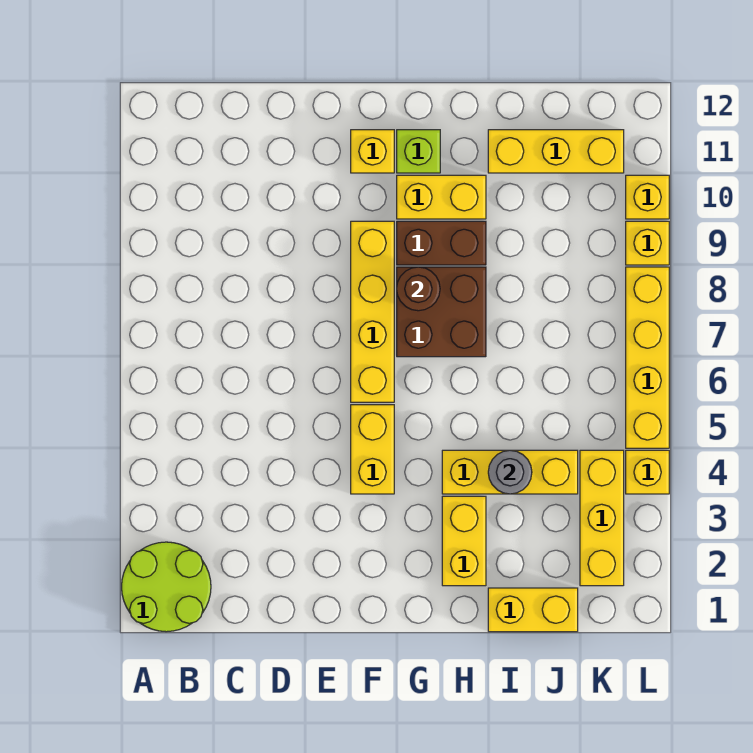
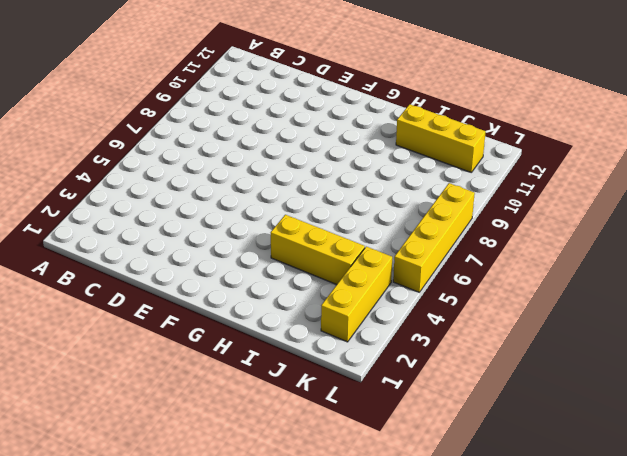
none -> lime round brick A1:B2 level 1
none -> yellow brick F4:F5 level 1
none -> yellow brick F6:F9 level 1

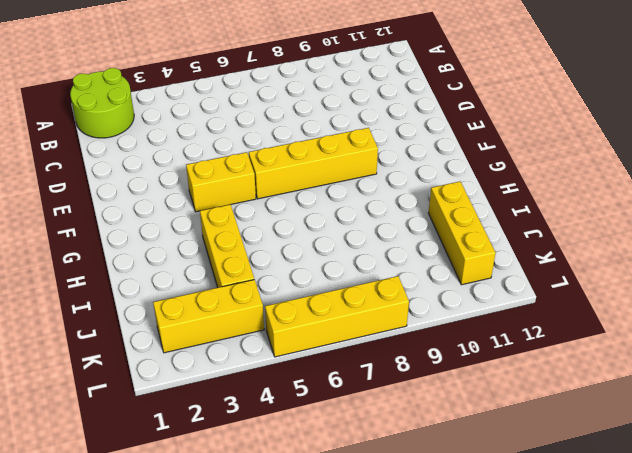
none -> yellow brick F11 level 1
none -> brown brick G7:H8 level 1
none -> brown brick G9:H9 level 1

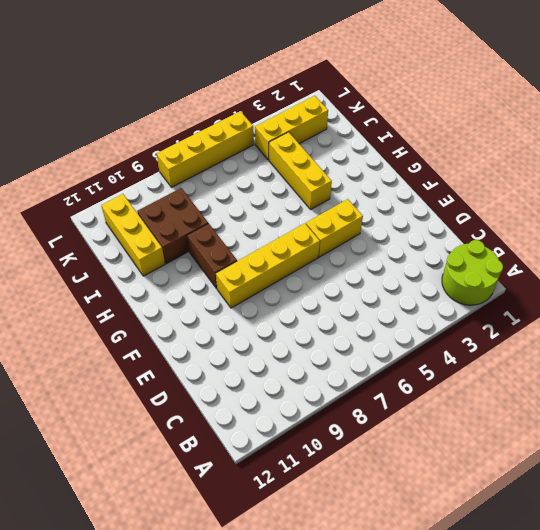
brown brick I9:J10 level 1 -> brown brick G7:H8 level 1
none -> yellow brick F11 level 1
none -> yellow brick G10:H10 level 1
none -> lime brick G11 level 1

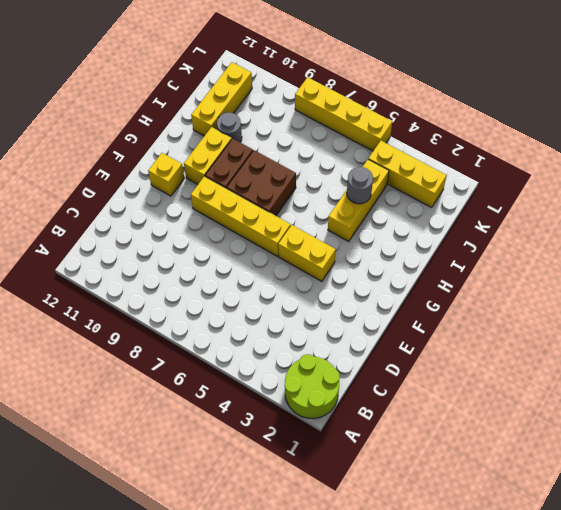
grey round brick I10 level 1 -> none
none -> lime brick G11 level 1
none -> yellow brick H2:H3 level 1
none -> yellow brick I1:J1 level 1

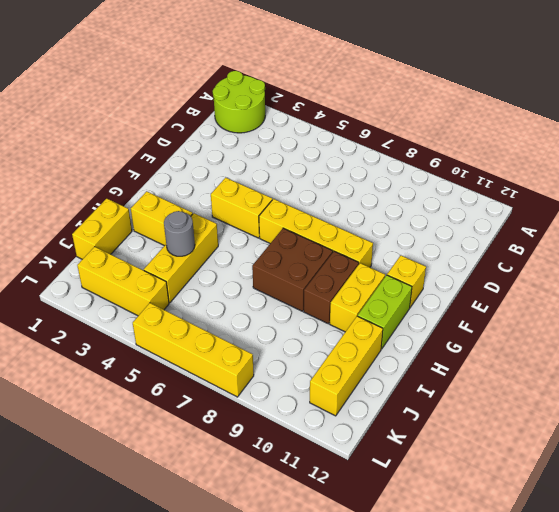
lime brick G11:H11 level 1 -> lime brick G11 level 1
none -> yellow brick L4 level 1
none -> yellow brick L9 level 1
none -> yellow brick L10 level 1

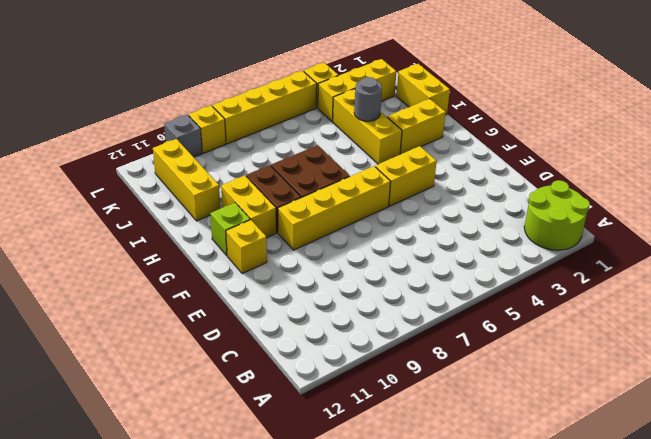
grey brick L10 level 1 -> yellow brick L10 level 1
none -> brown round brick G8 level 2

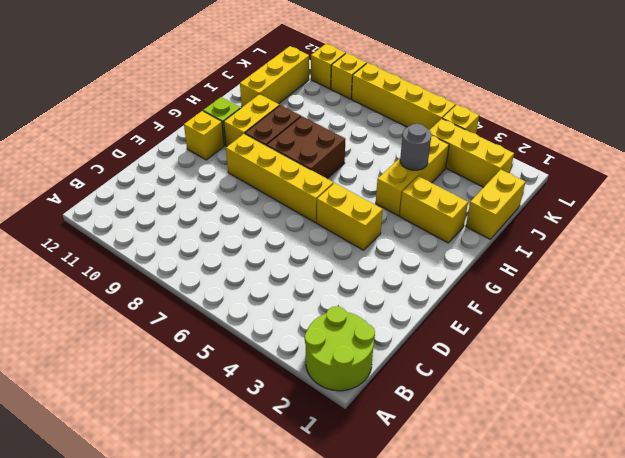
none -> brown round brick G8 level 2

